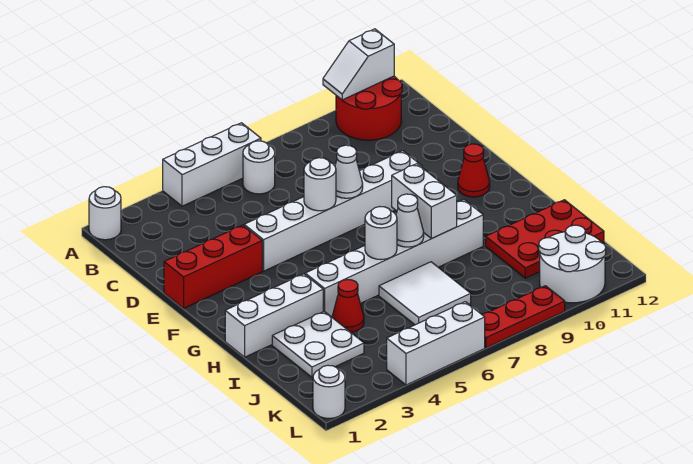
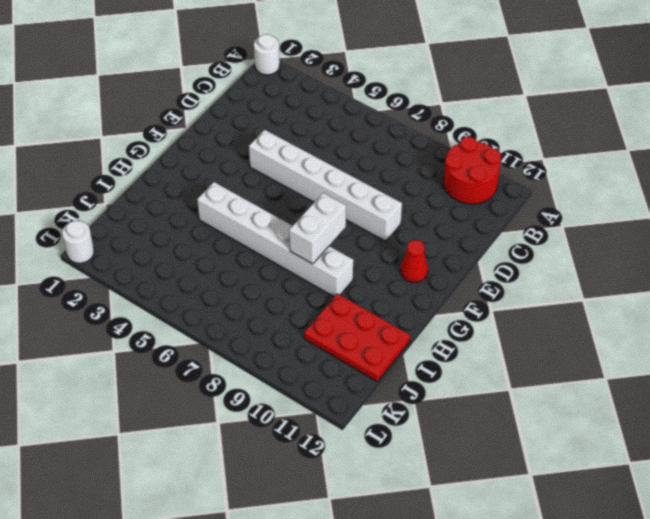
none -> white brick A4:A6 level 1
none -> white round brick B6 level 1
none -> red brick E1:E3 level 1

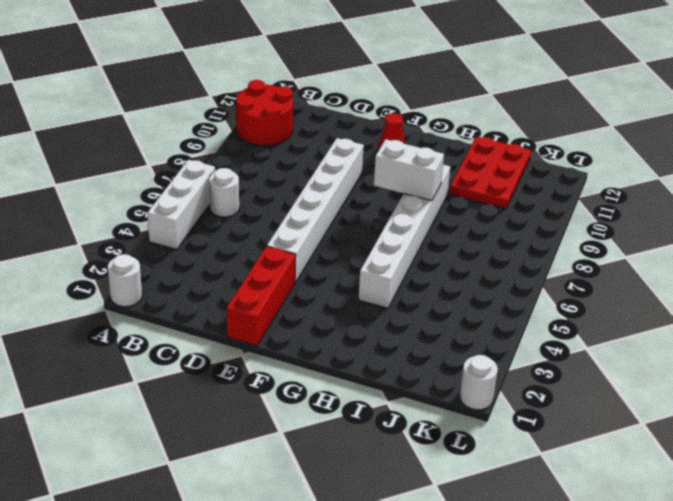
none -> white brick H1:H3 level 1
none -> white plate I2:J3 level 1
none -> red cone I4 level 1

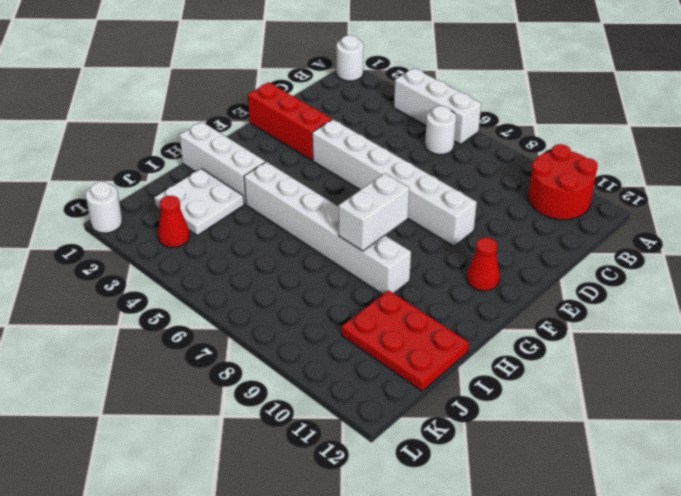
red cone K3 level 1 -> red cone I4 level 1
none -> white tile I6:J7 level 1
none -> white round brick K10:L11 level 1
none -> white brick L4:L6 level 1

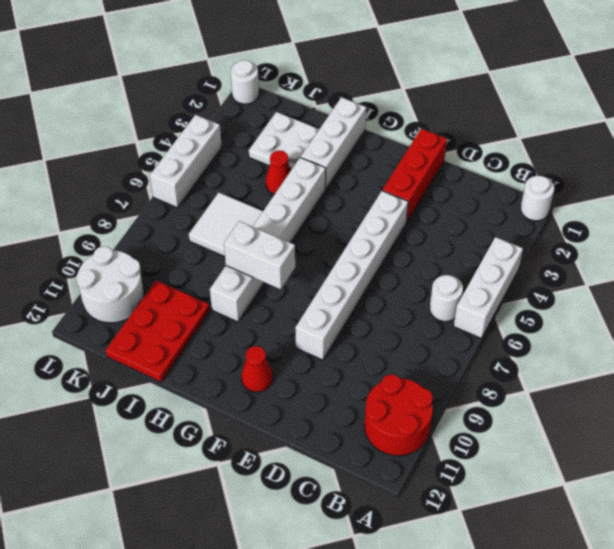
none -> red plate L7:L9 level 1
none -> white slope A10:A11 level 2 top 11
none -> white round brick E6 level 2

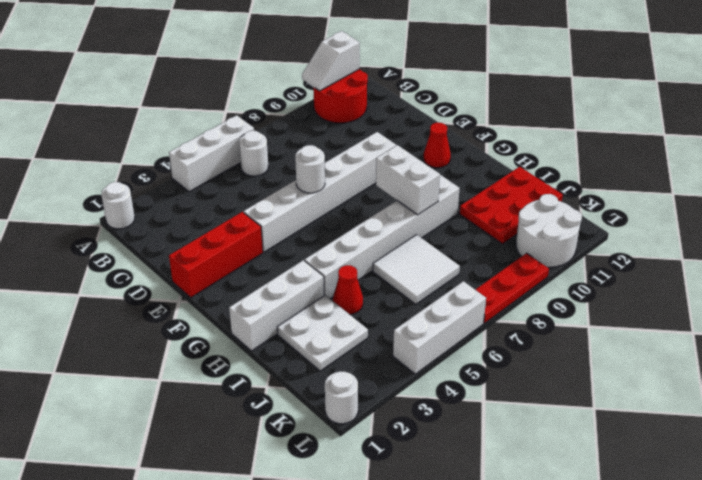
none -> white cone E7 level 2
none -> white round brick H6 level 2
none -> white cone H7 level 2

